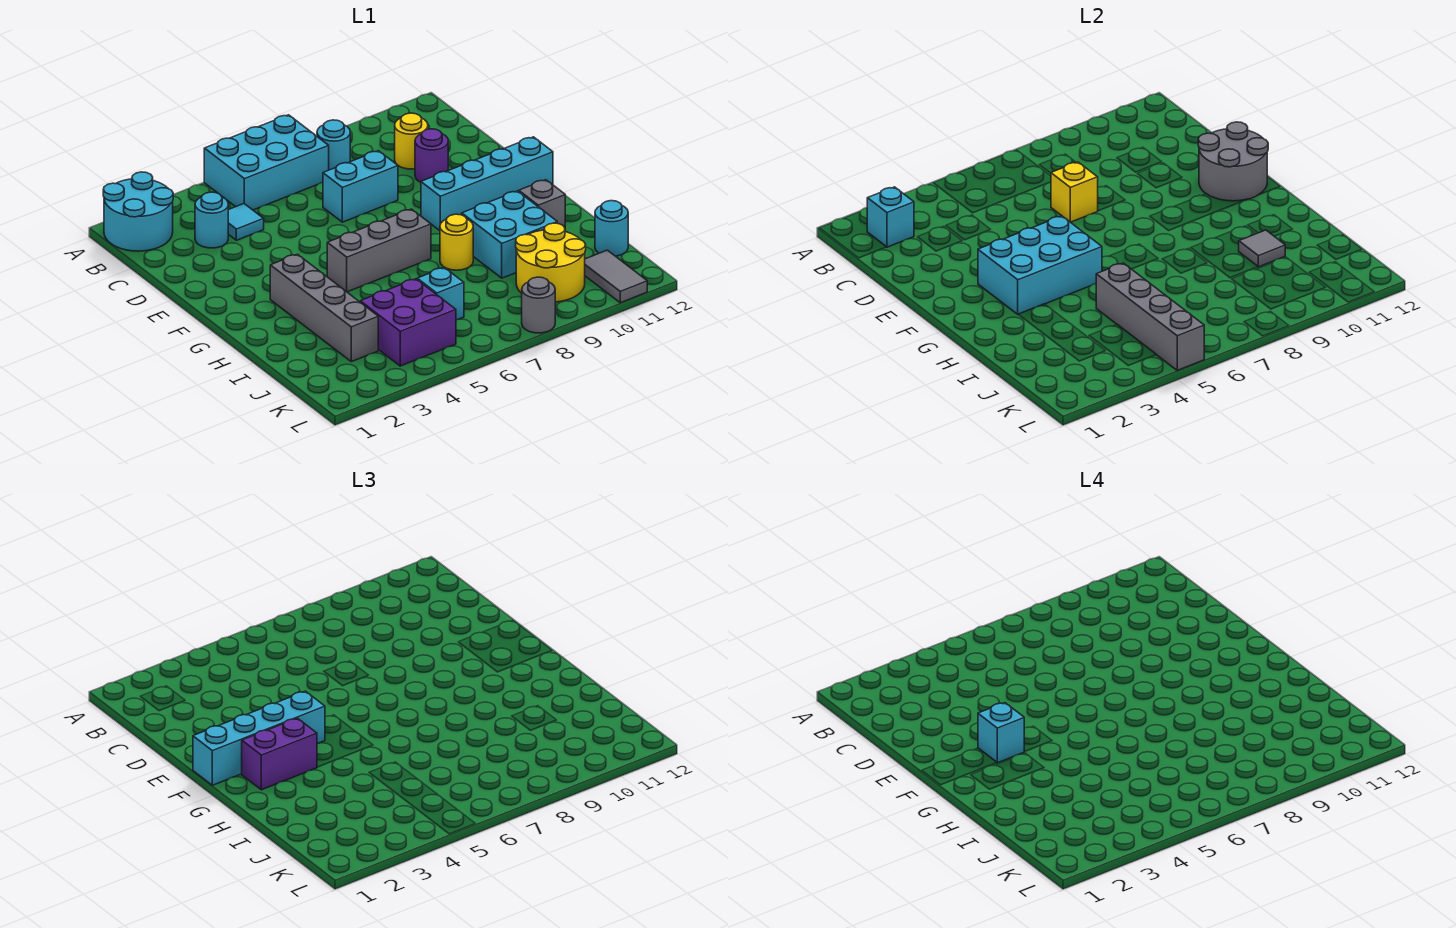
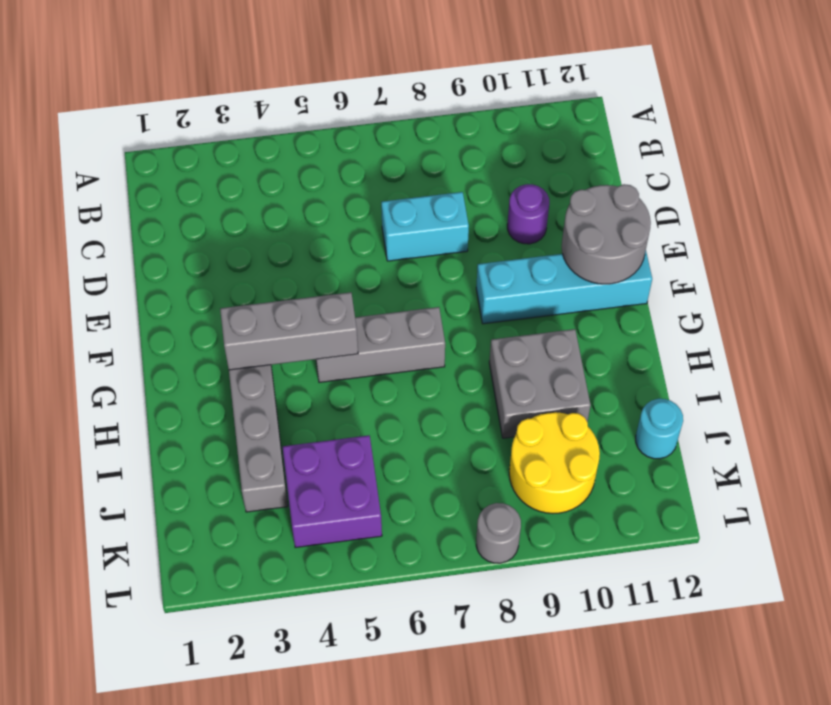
grey brick G3:G5 level 2 -> cyan brick F3:G5 level 2
grey brick H9:I10 level 1 -> cyan brick H9:I10 level 1
none -> cyan round brick A1:B2 level 1
none -> cyan brick A5:B7 level 1
none -> cyan round brick B8 level 1

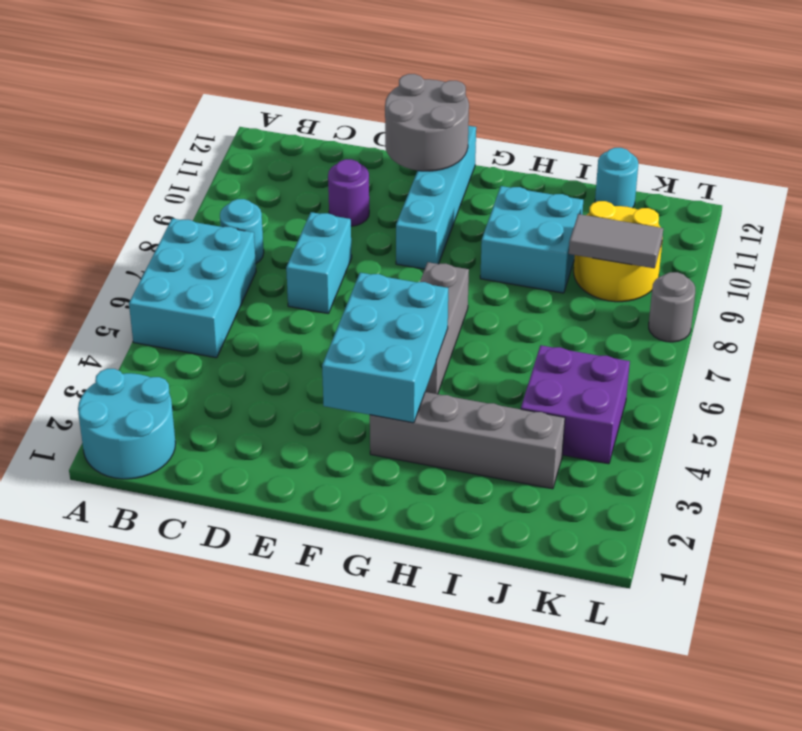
grey tile J9:K9 level 2 -> grey tile K11:L11 level 1
none -> cyan round brick C3 level 1
none -> cyan tile C4 level 1
none -> yellow round brick C10 level 1

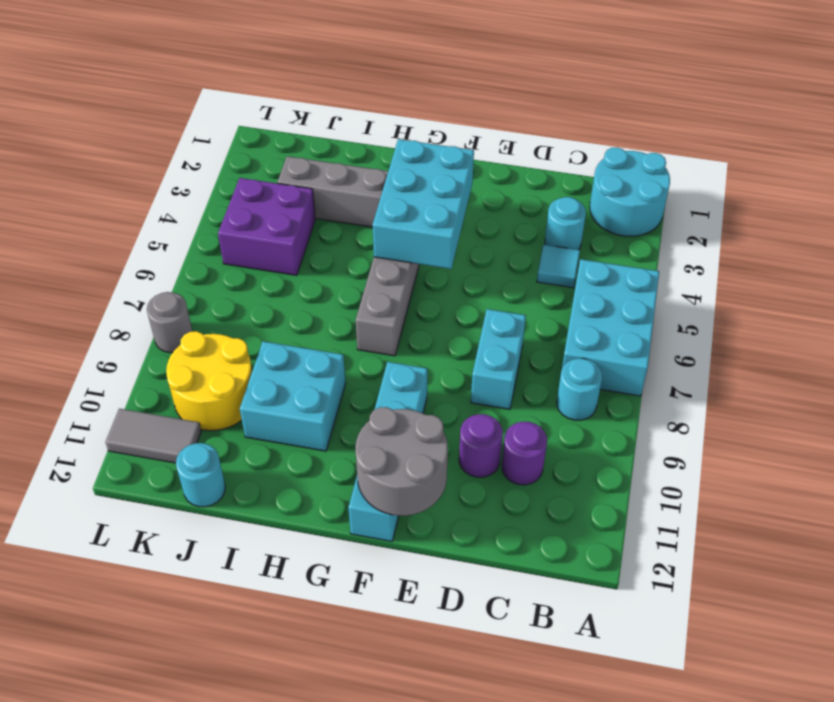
purple round brick C10 level 1 -> yellow round brick C10 level 1
none -> yellow round brick H8 level 1
none -> grey brick H11 level 1
none -> cyan brick J6 level 1

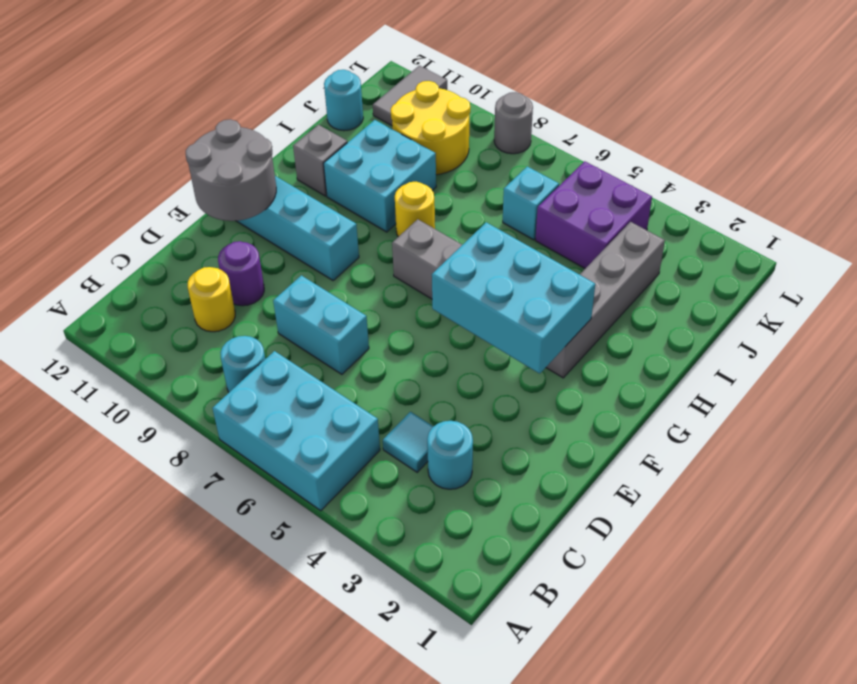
none -> cyan round brick A1:B2 level 1
none -> cyan brick B2 level 2
none -> yellow brick D7 level 2

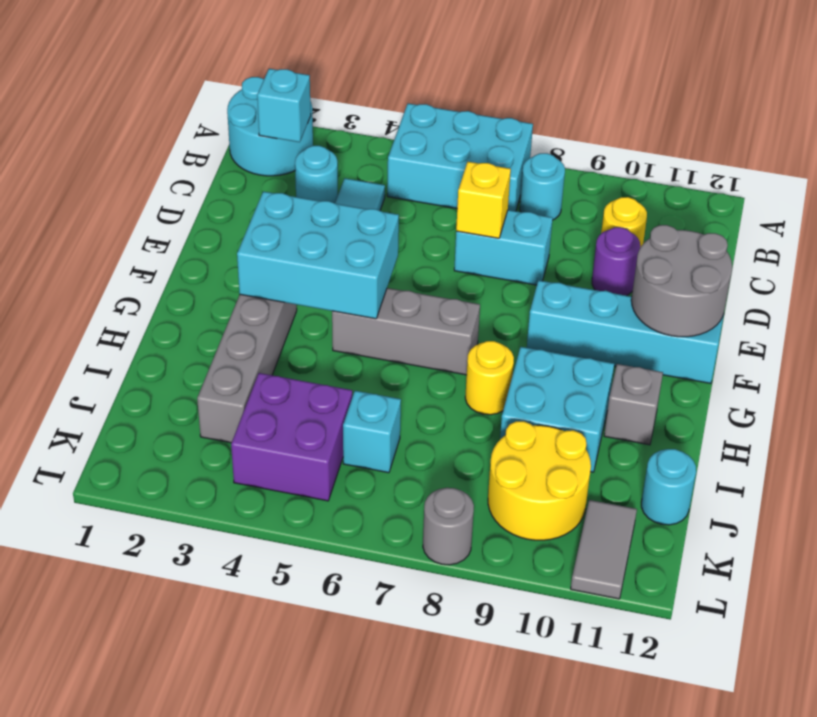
none -> grey brick I5:L5 level 2
none -> grey tile I10 level 2
none -> cyan brick F1:F4 level 3

